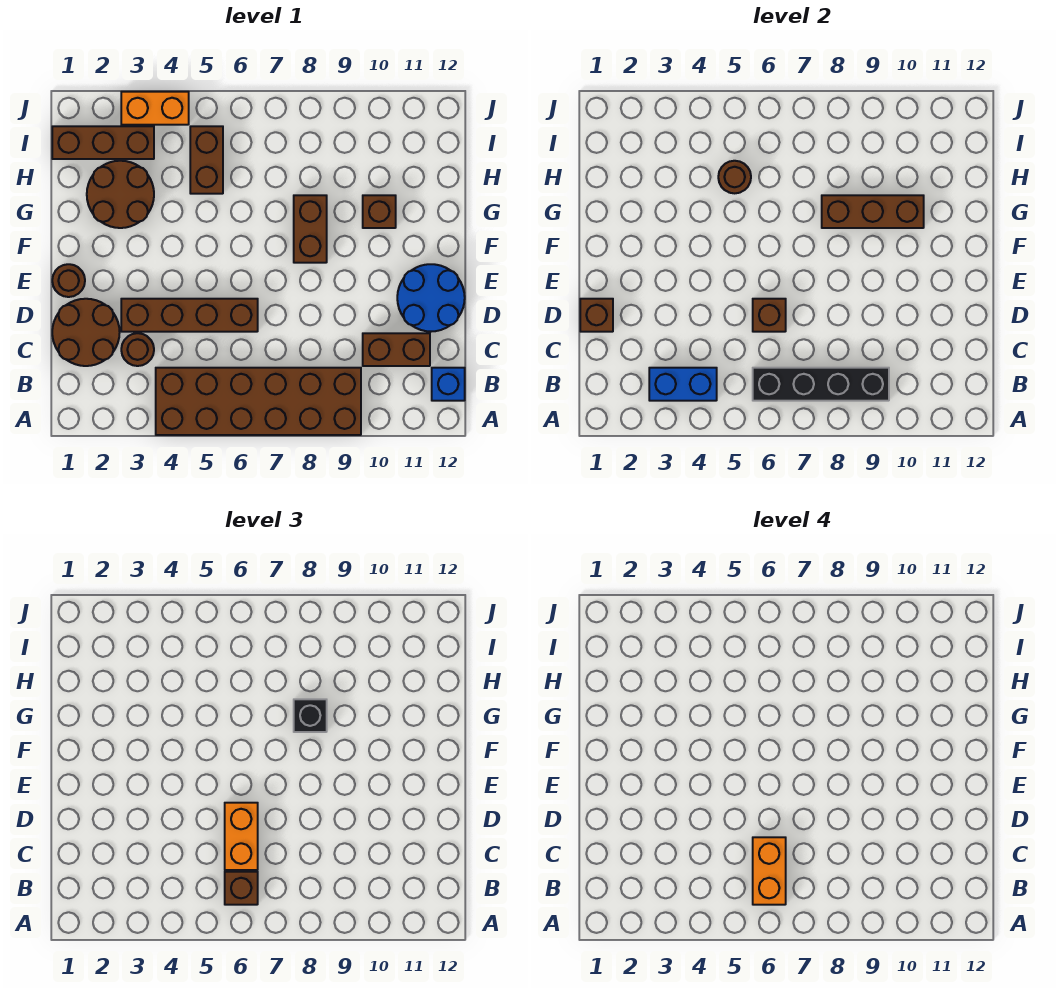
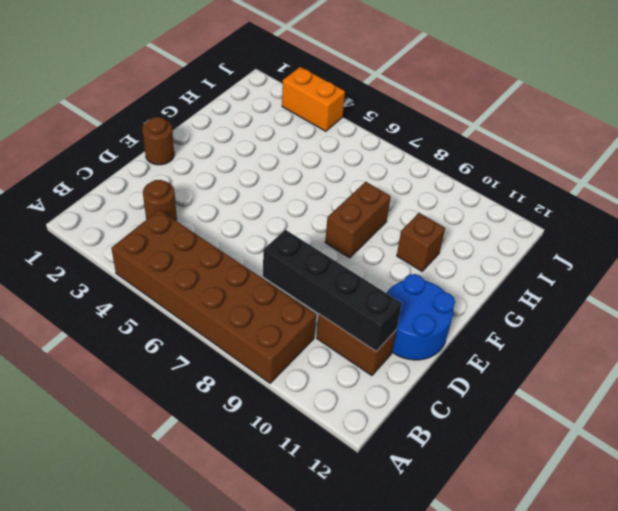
black brick C8:C11 level 2 -> black brick B6:B9 level 2
none -> blue brick B12 level 1
none -> brown round brick C1:D2 level 1
none -> brown brick D3:D6 level 1

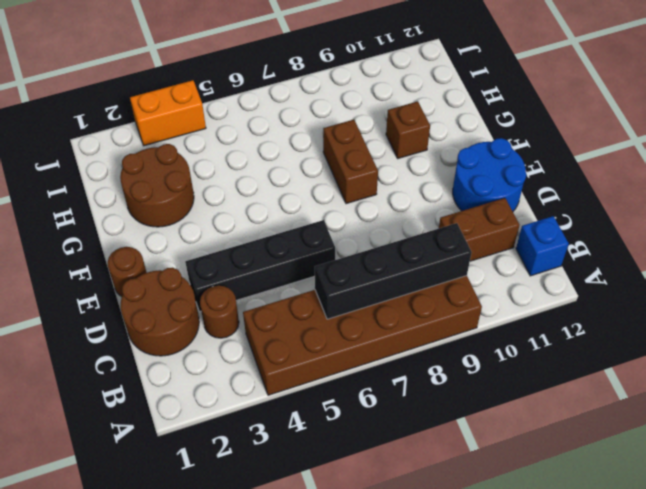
black brick D3:D6 level 1 -> brown brick D3:D6 level 1
none -> brown brick H5:I5 level 1
none -> brown brick I1:I3 level 1
none -> blue brick B3:B4 level 2

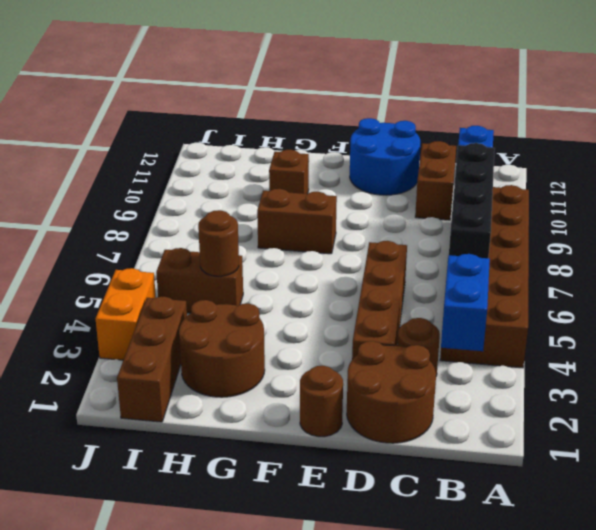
none -> brown brick D1 level 2
none -> brown brick D6 level 2
none -> brown brick G8:G10 level 2

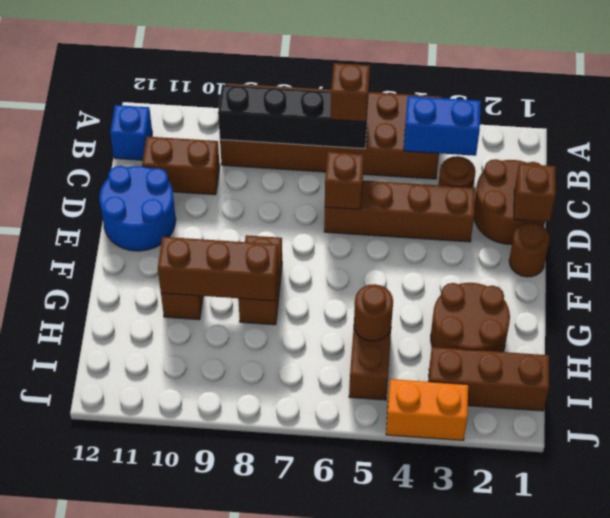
none -> orange brick C6:D6 level 3
none -> black brick G8 level 3
none -> orange brick B6:C6 level 4

